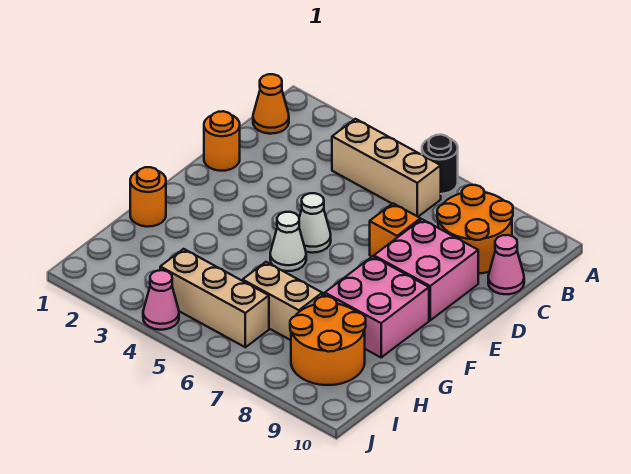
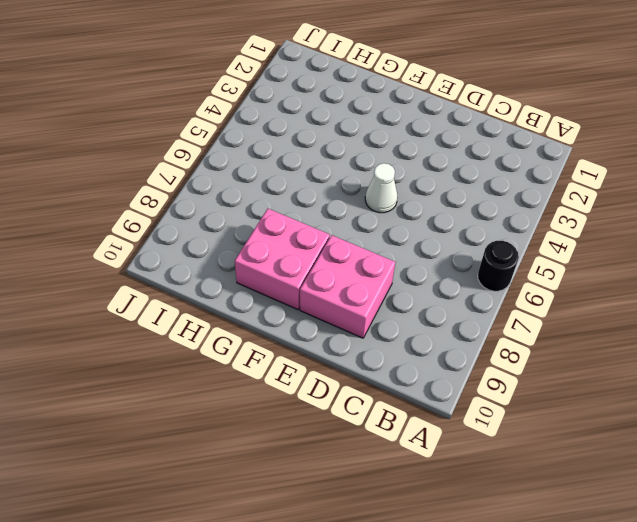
none -> orange cone B1 level 1
none -> tan brick B4:B6 level 1
none -> orange round brick B8:C9 level 1

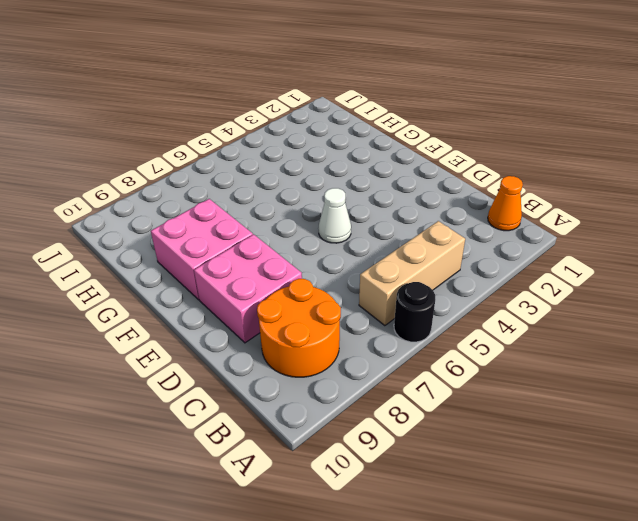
none -> pink cone C10 level 1
none -> orange round brick D1 level 1
none -> orange brick D7 level 1

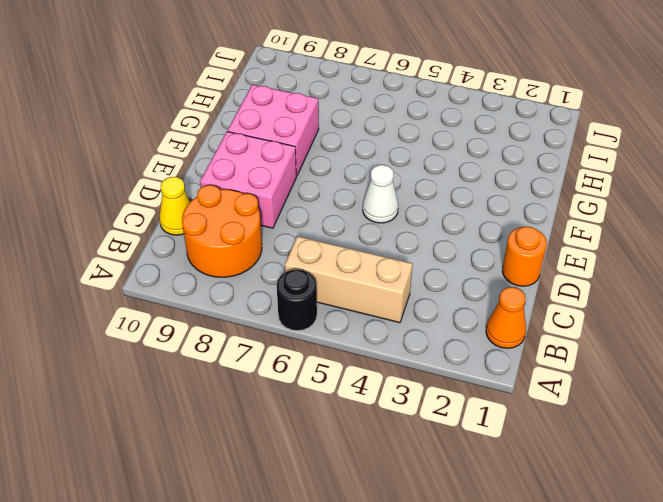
yellow cone C10 level 1 -> pink cone C10 level 1
none -> orange brick D7 level 1
none -> white cone F5 level 1
none -> orange round brick G1 level 1

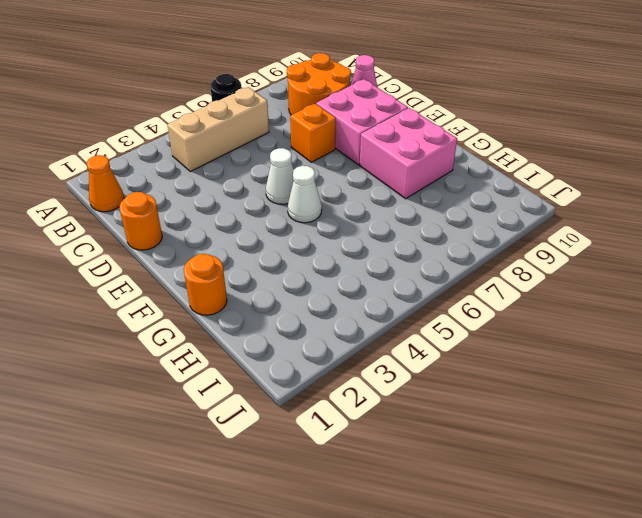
none -> tan brick H6:H7 level 1
none -> orange round brick H8:I9 level 1
none -> tan brick I4:I6 level 1

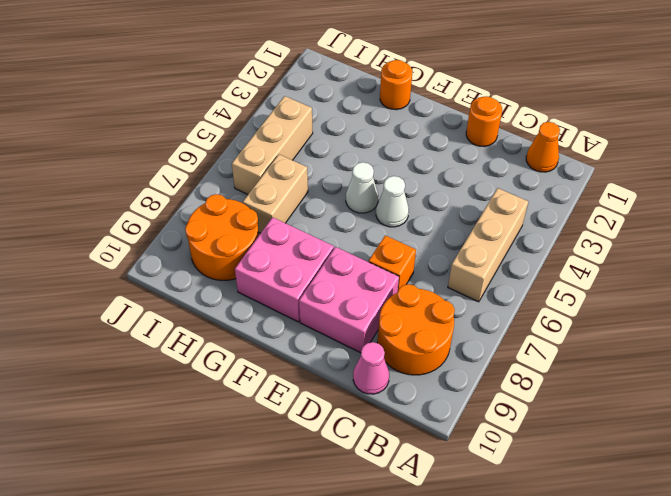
none -> black round brick A6 level 1
none -> pink cone J4 level 1

